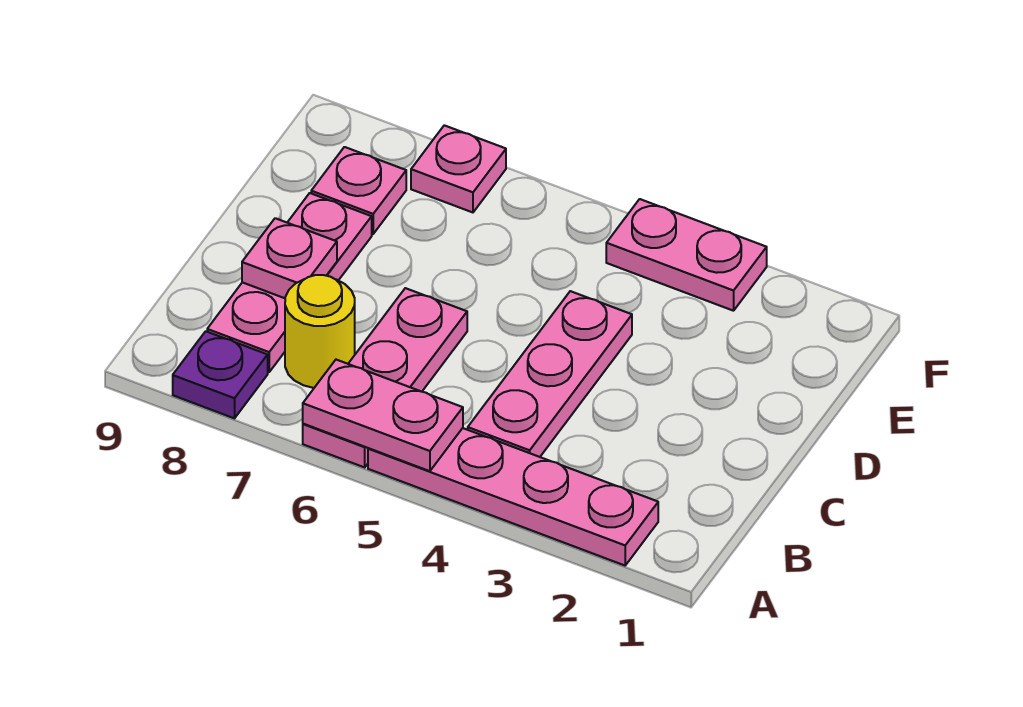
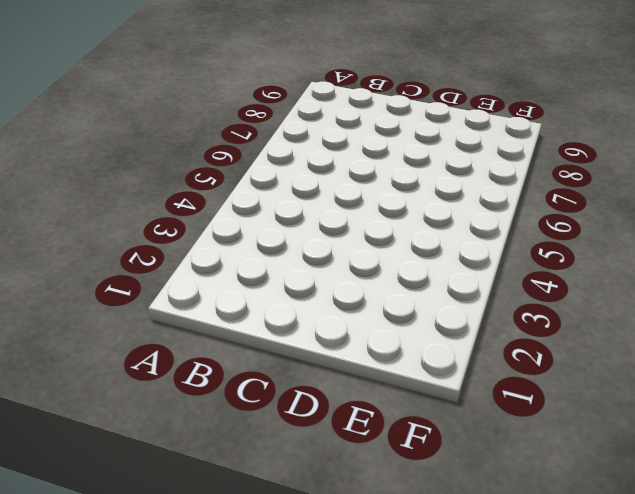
none -> pink plate A2:A5 level 1
none -> pink plate A6:C6 level 1

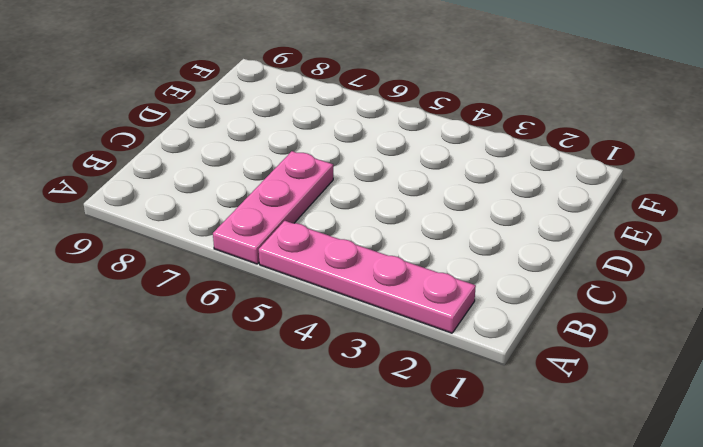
none -> purple plate A8 level 1
none -> pink plate B4:D4 level 1

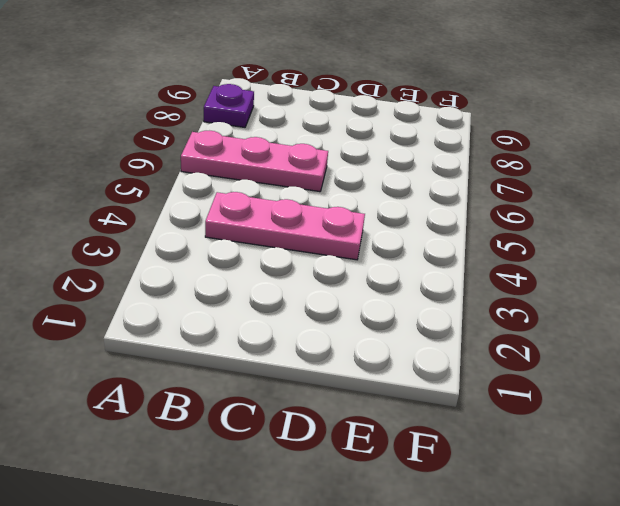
none -> pink plate A2:A5 level 1
none -> yellow round brick B7 level 1

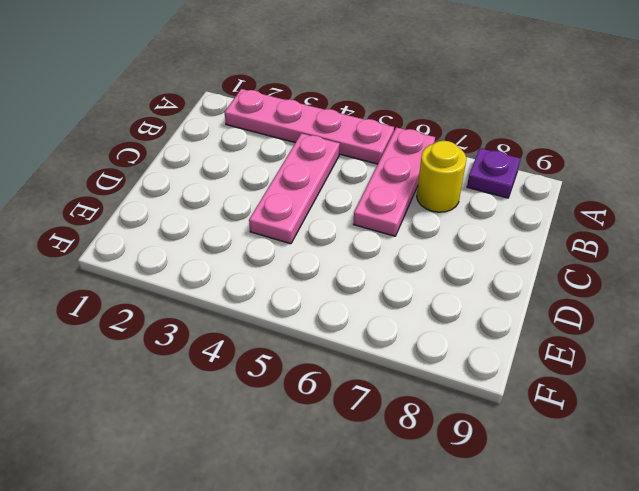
none -> pink plate B8:D8 level 1
none -> pink plate E8 level 1

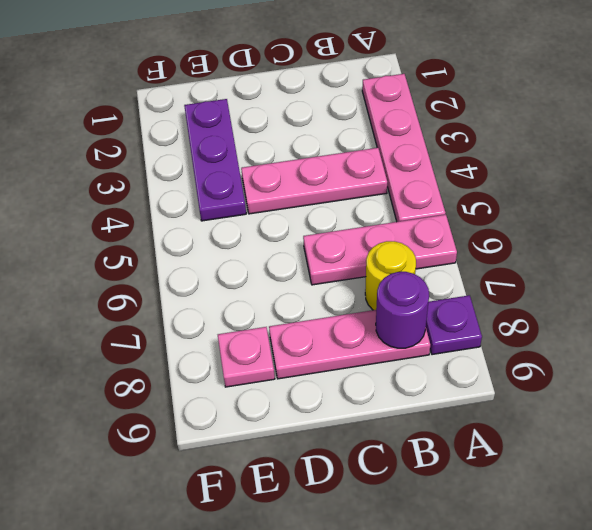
purple round brick B8 level 2 -> none
purple plate E2:E4 level 1 -> none
none -> pink plate F3:F4 level 1
none -> pink plate F7 level 1

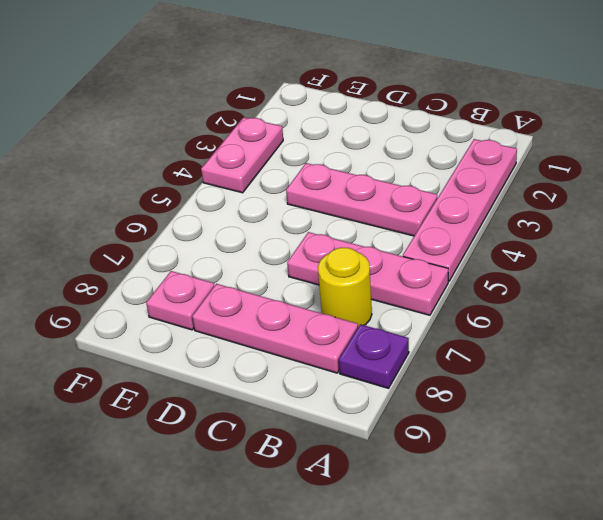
none -> pink plate F7 level 1
none -> pink plate A5:A6 level 2

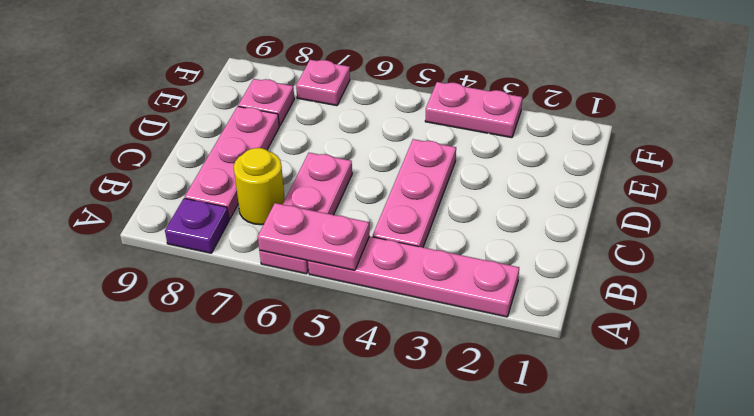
none -> pink plate C8 level 2

